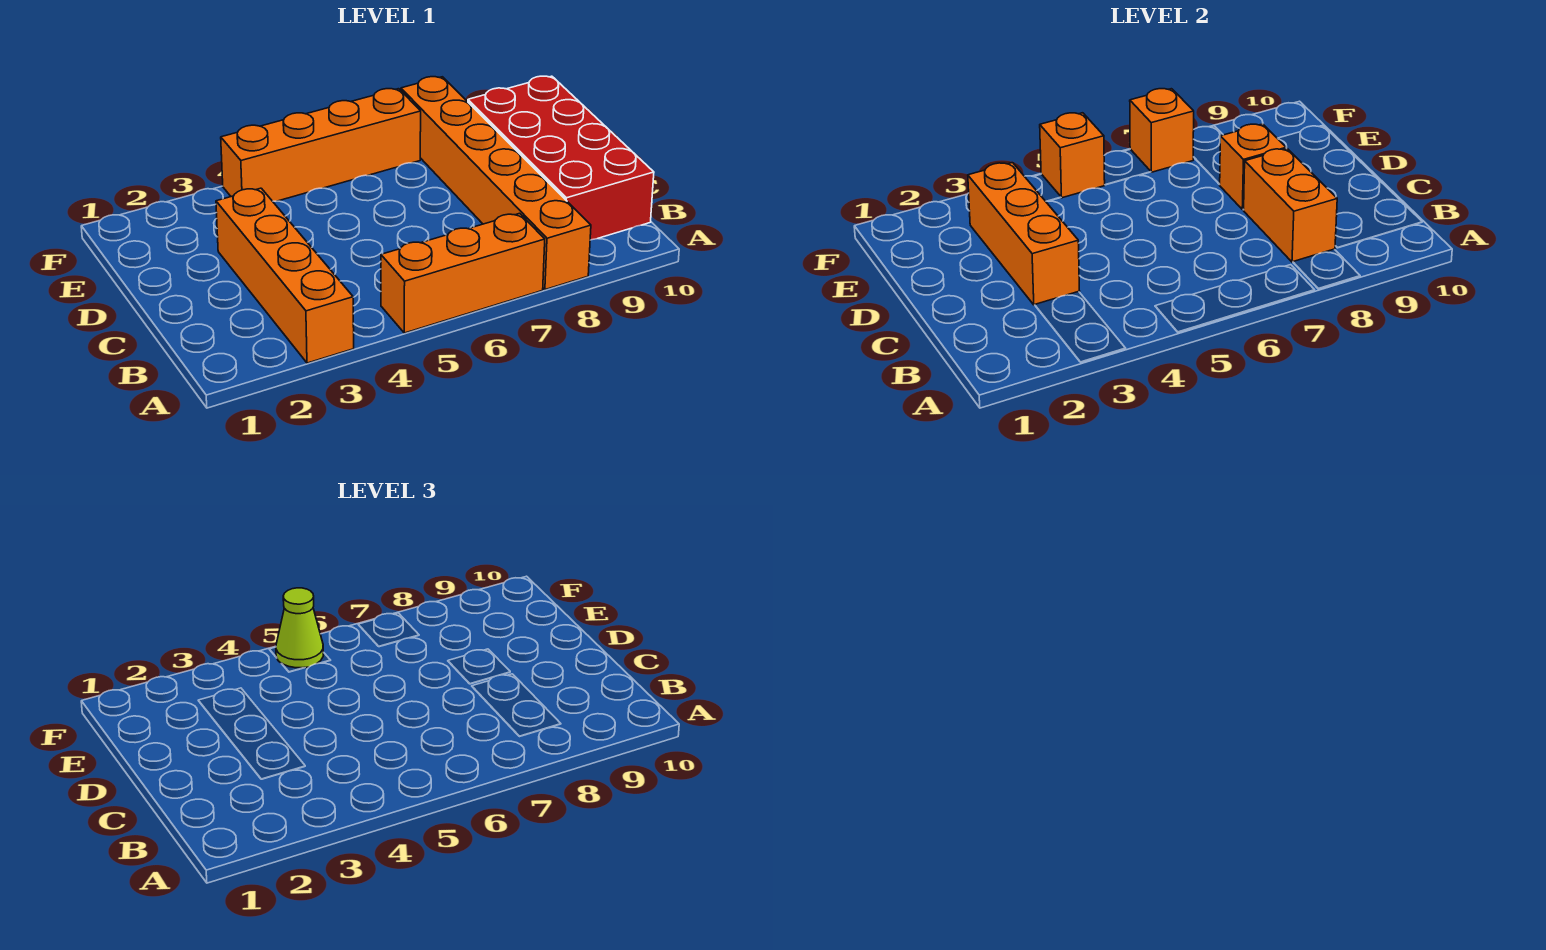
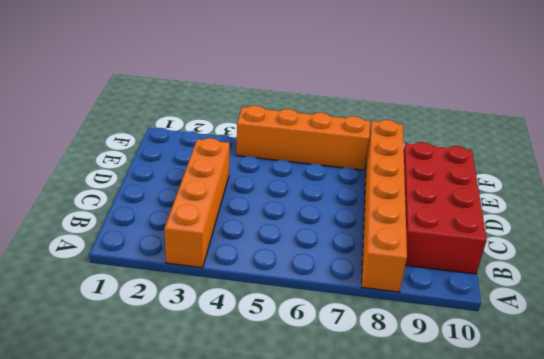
none -> orange brick A5:A7 level 1
none -> orange brick B8:C8 level 2

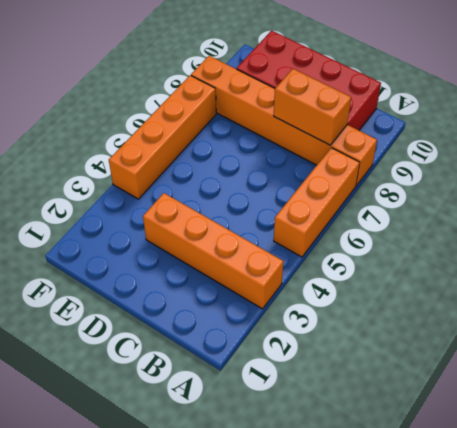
none -> orange brick C3:E3 level 2
none -> orange brick D8 level 2

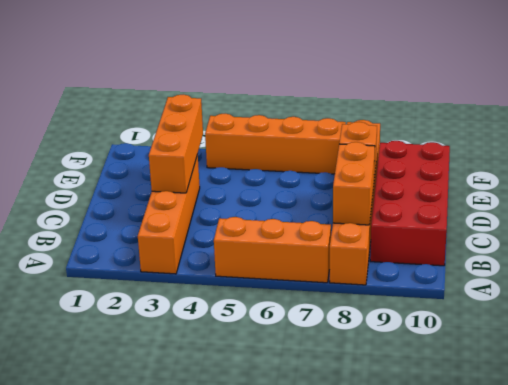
none -> orange brick F5 level 2
none -> orange brick F7 level 2

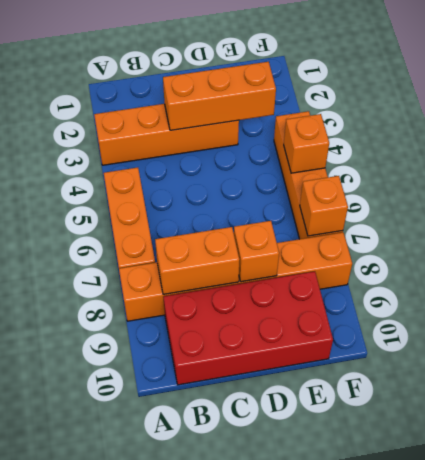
none -> lime cone F5 level 3

